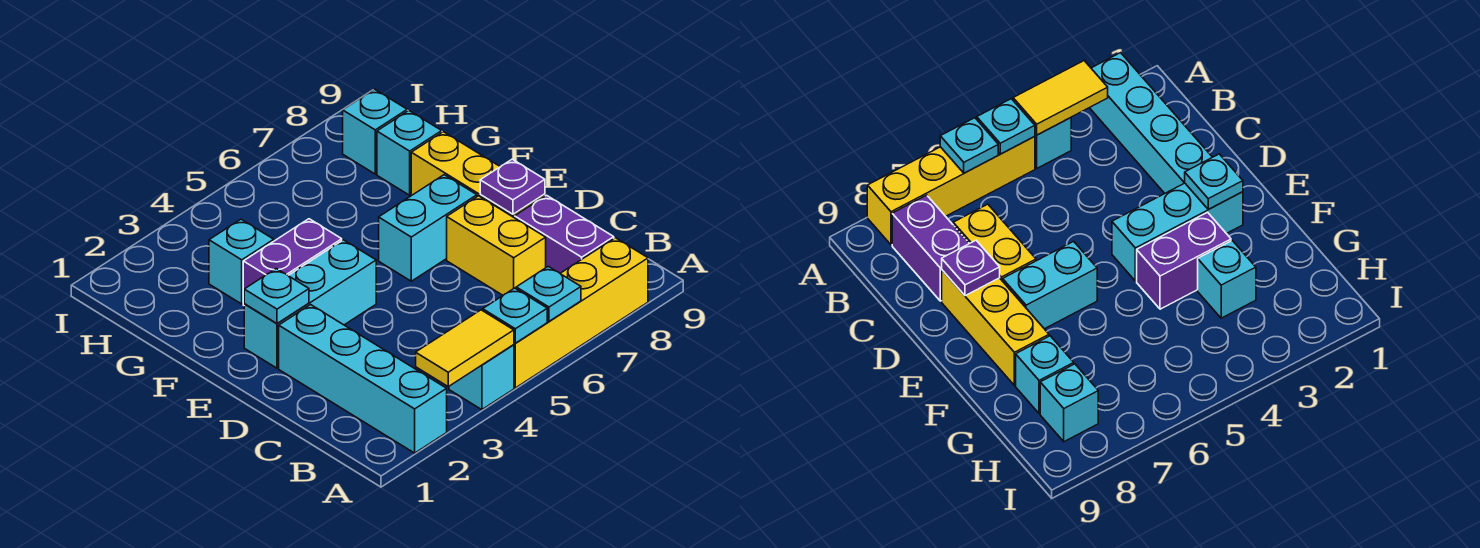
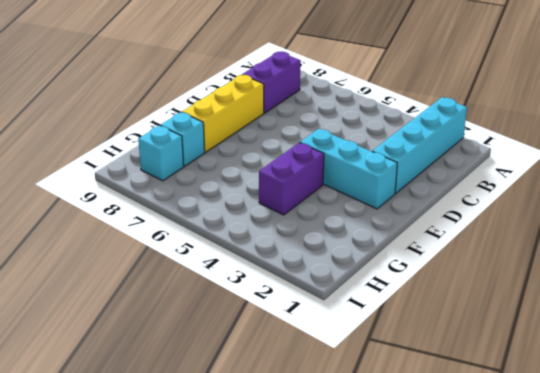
purple brick F4:G4 level 1 -> purple brick F3:F4 level 1
none -> cyan brick A4 level 1
none -> yellow brick A5:A8 level 1
none -> yellow brick C7:D7 level 1

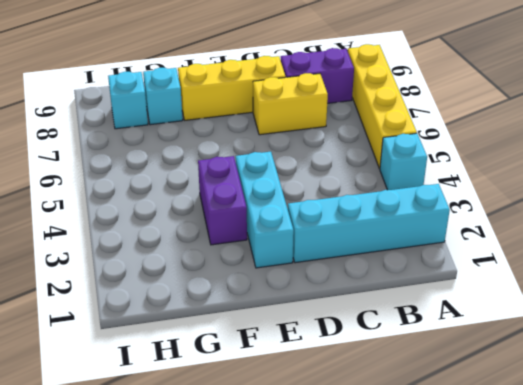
none -> cyan brick E6:E7 level 1
none -> cyan brick G3 level 1
none -> yellow tile A3:A4 level 2

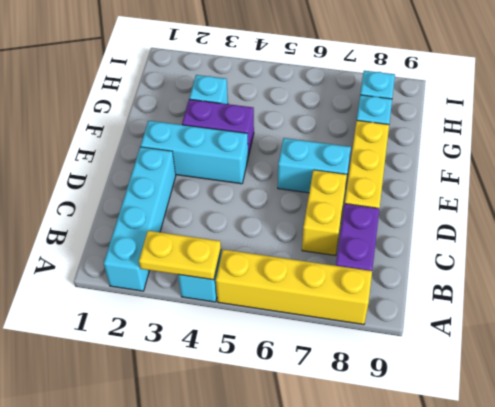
yellow plate A3:A4 level 2 -> yellow tile A3:A4 level 2
none -> cyan plate A5 level 2
none -> cyan plate A6 level 2
none -> purple plate D8 level 2

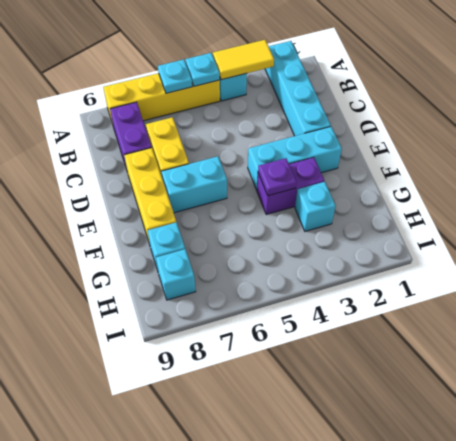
purple plate F4 level 2 -> purple plate D8 level 2
none -> cyan plate E2 level 2

